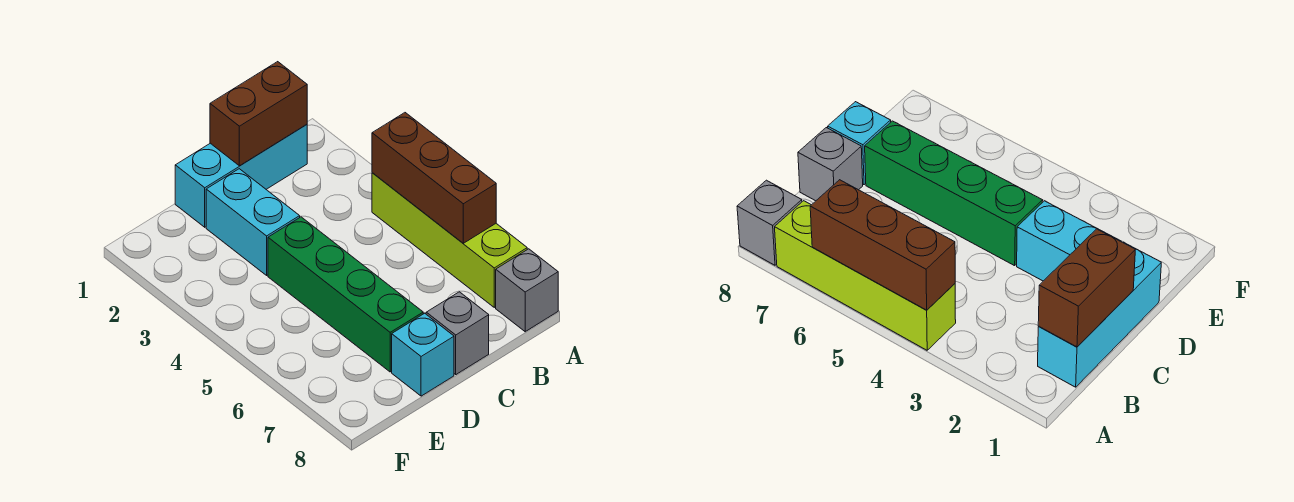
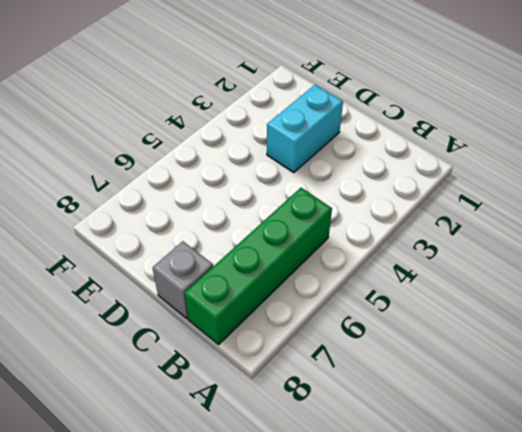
green brick B5:B8 level 1 -> green brick D4:D7 level 1
none -> lime brick A4:A7 level 1
none -> grey brick A8 level 1

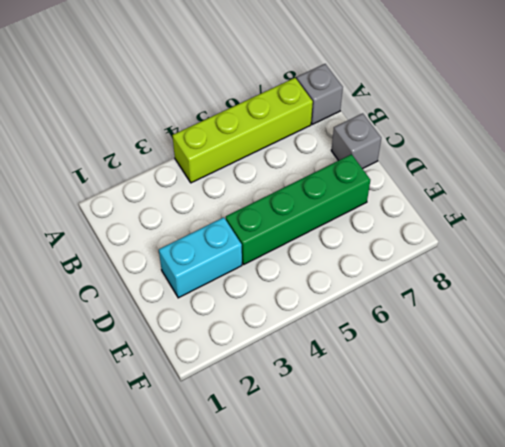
none -> cyan brick B1:D1 level 1
none -> cyan brick D8 level 1

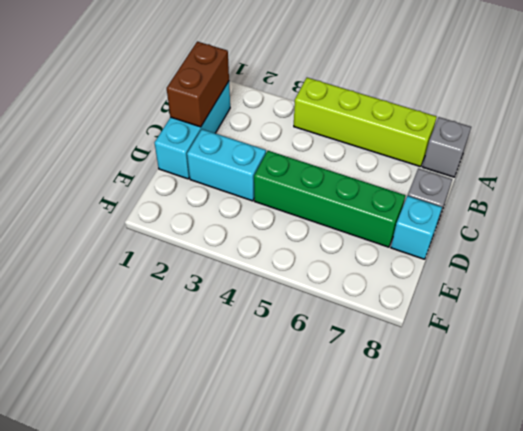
none -> brown brick A4:A6 level 2

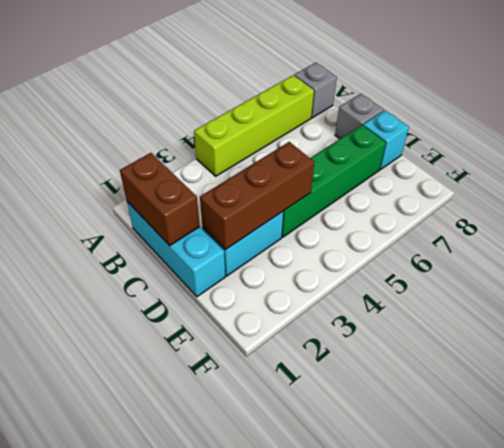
brown brick D2:D4 level 2 -> brown brick A4:A6 level 2

